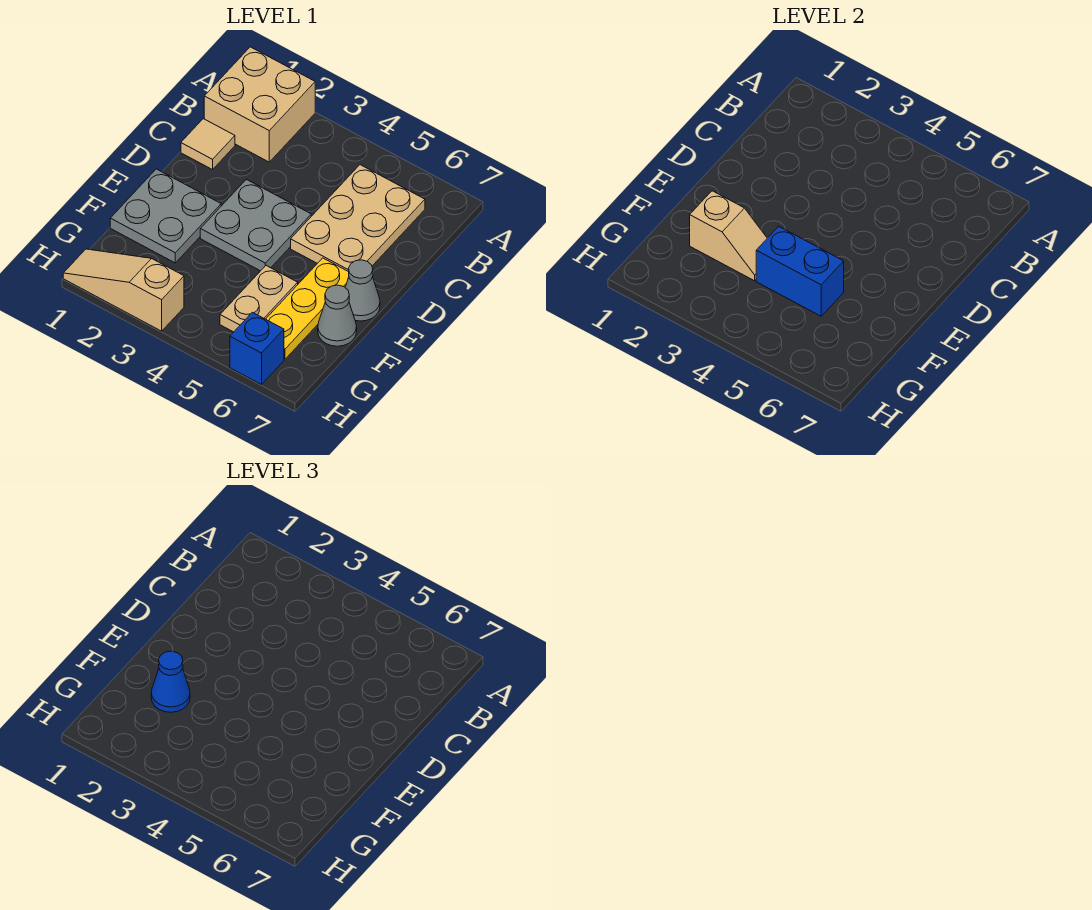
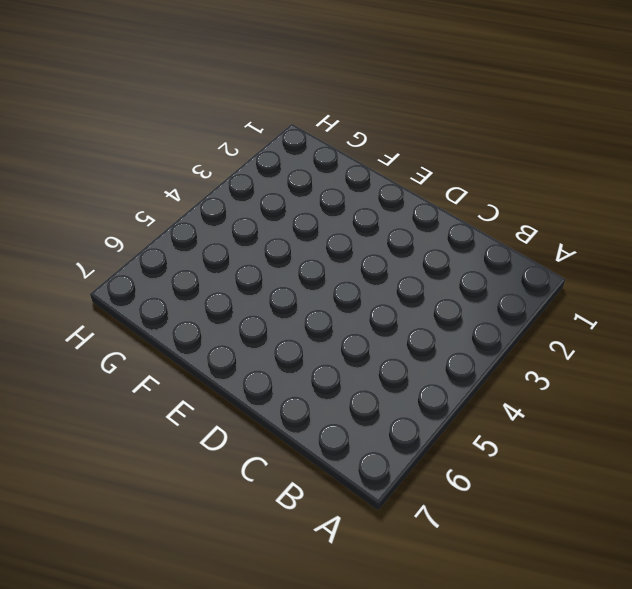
none -> tan brick A1:B2 level 1
none -> tan plate B5:D6 level 1
none -> tan tile C1 level 1

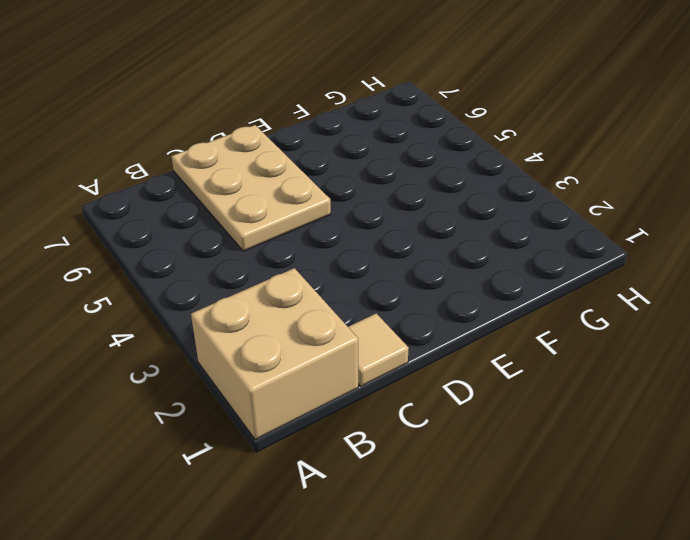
tan plate C5:D7 level 1 -> tan plate B5:D6 level 1
none -> grey plate D3:E4 level 1
none -> grey plate E1:F2 level 1
none -> yellow plate E6:G6 level 1

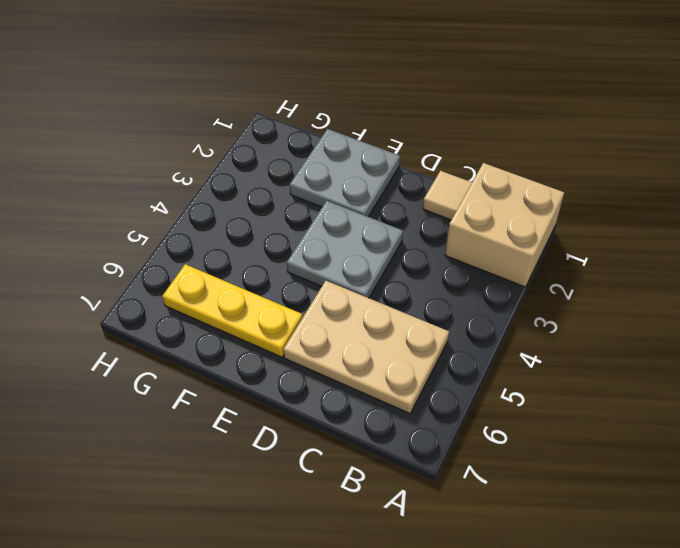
none -> grey cone E7 level 1
none -> tan plate F5:G5 level 1
none -> grey cone F7 level 1

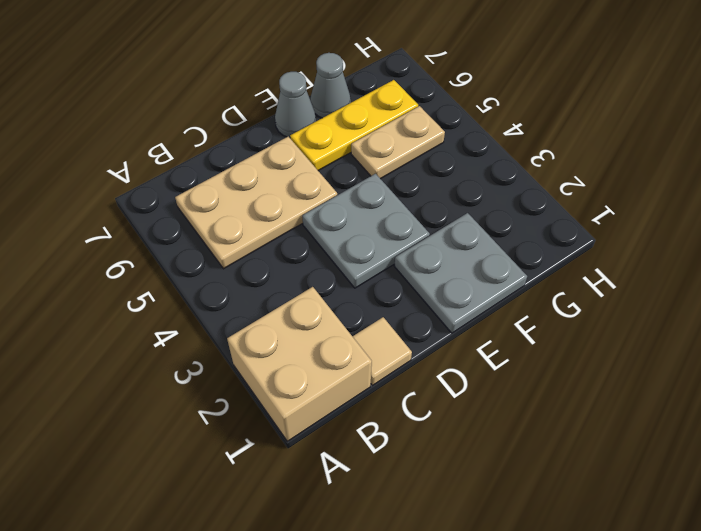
none -> tan slope H1:H3 level 1 top 3
none -> blue brick H6 level 1
none -> tan slope F2:F3 level 2 top 2

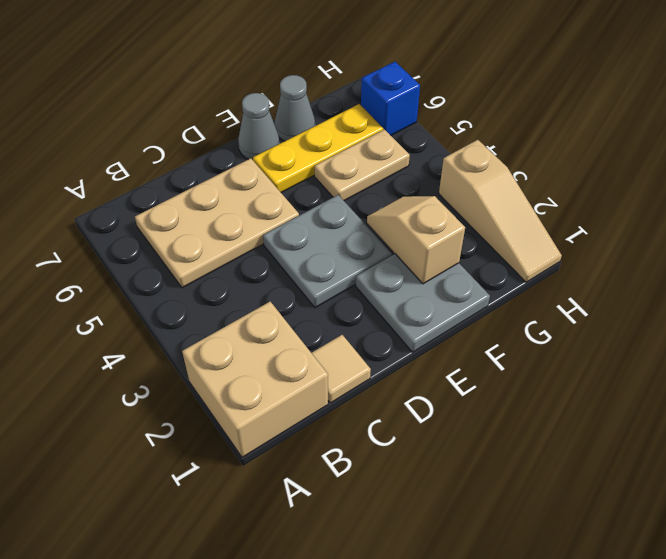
none -> blue brick F4:F5 level 2
none -> blue cone F2 level 3

